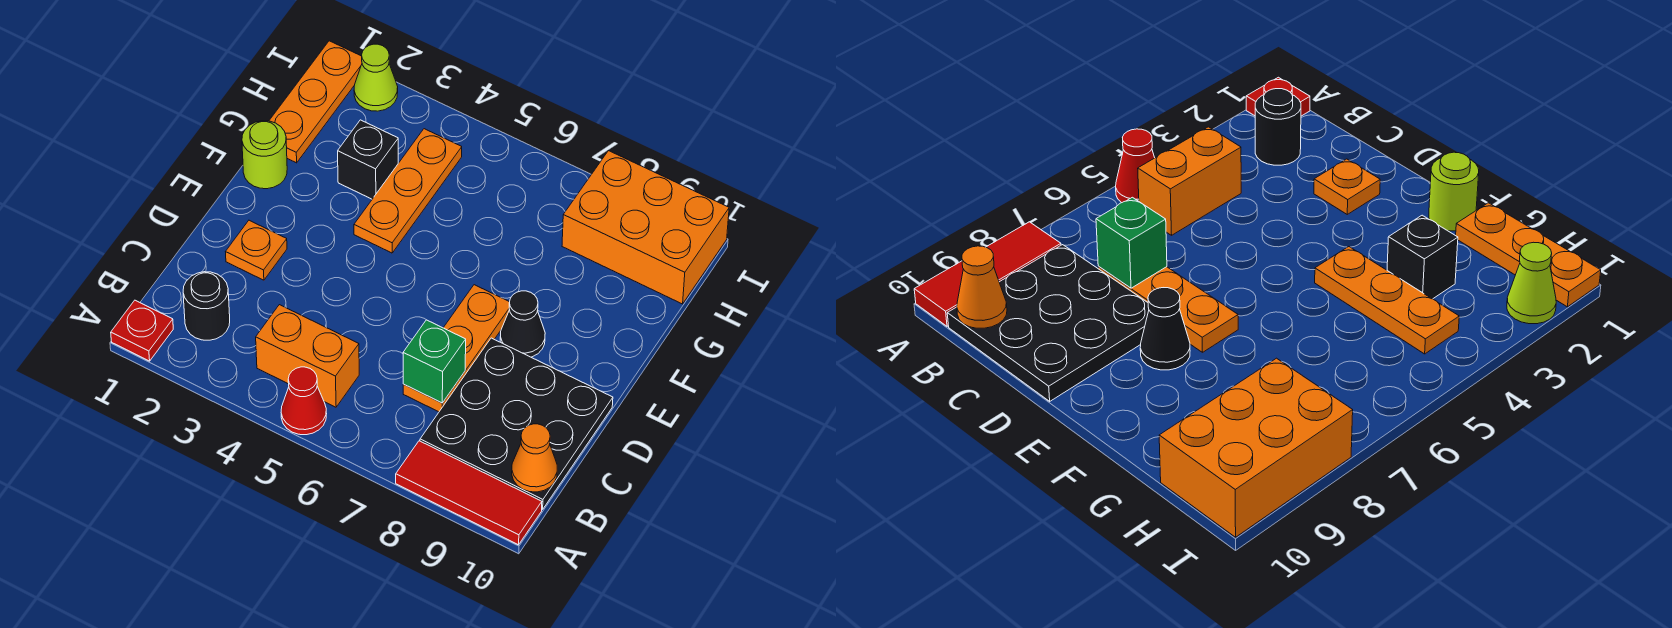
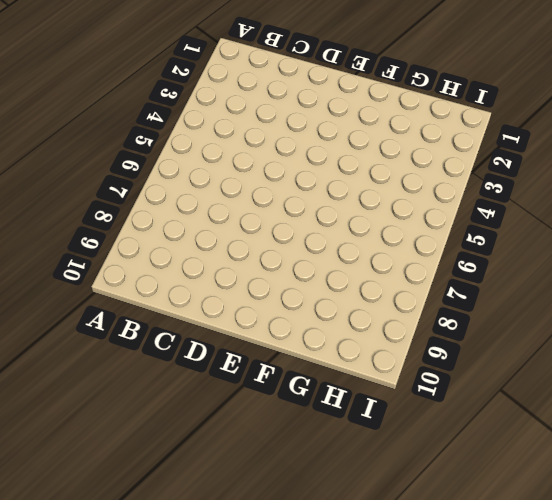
none -> red plate A1 level 1
none -> red cone A5 level 1
none -> red tile A8:A10 level 1

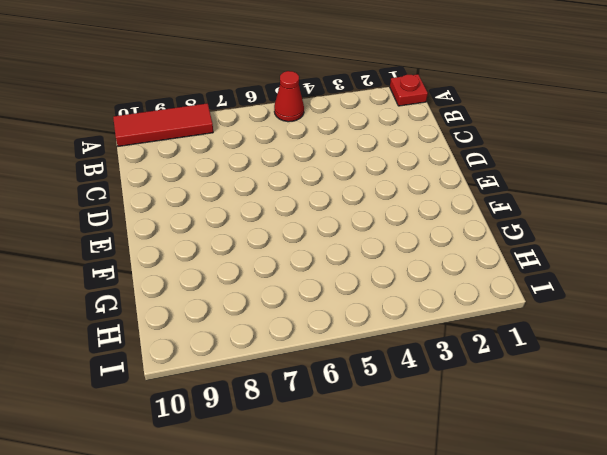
none -> black round brick B2 level 1
none -> orange brick B4:B5 level 1
none -> black plate B8:D10 level 1

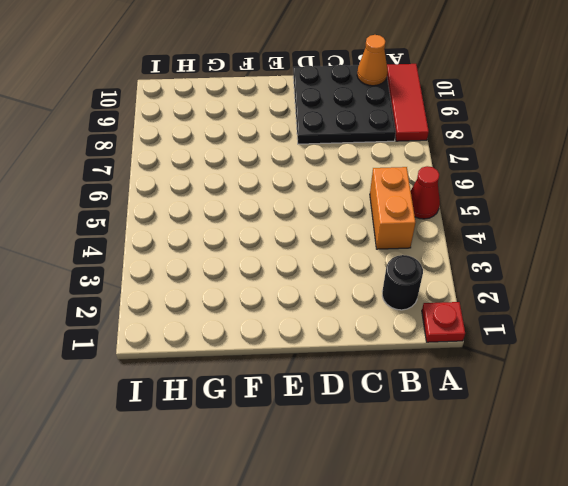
none -> orange plate C7:E7 level 1
none -> orange plate D2 level 1
none -> black cone E8 level 1

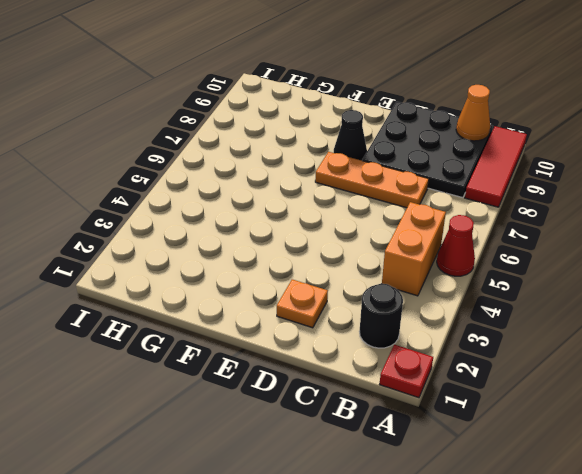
none -> lime round brick F1 level 1
none -> orange plate F4:H4 level 1
none -> orange plate G1:I1 level 1

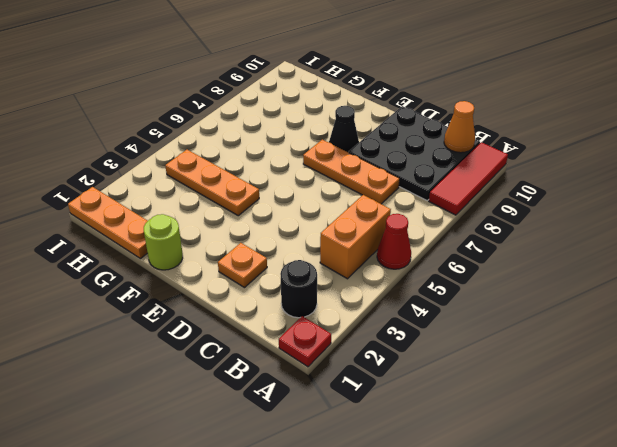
none -> black brick G3 level 1
none -> orange brick H8:I10 level 1
none -> lime cone I2 level 1

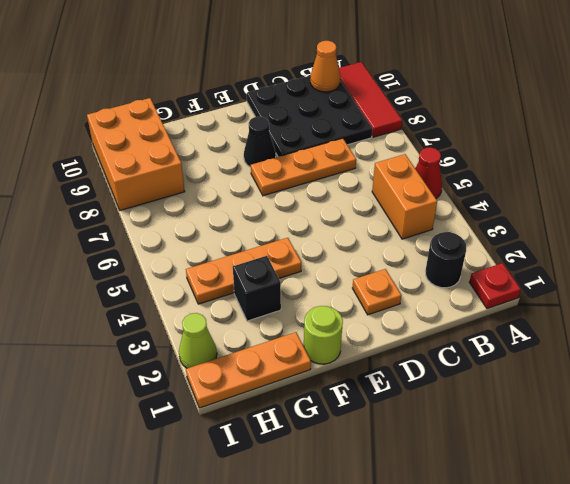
none -> green brick C7 level 2

